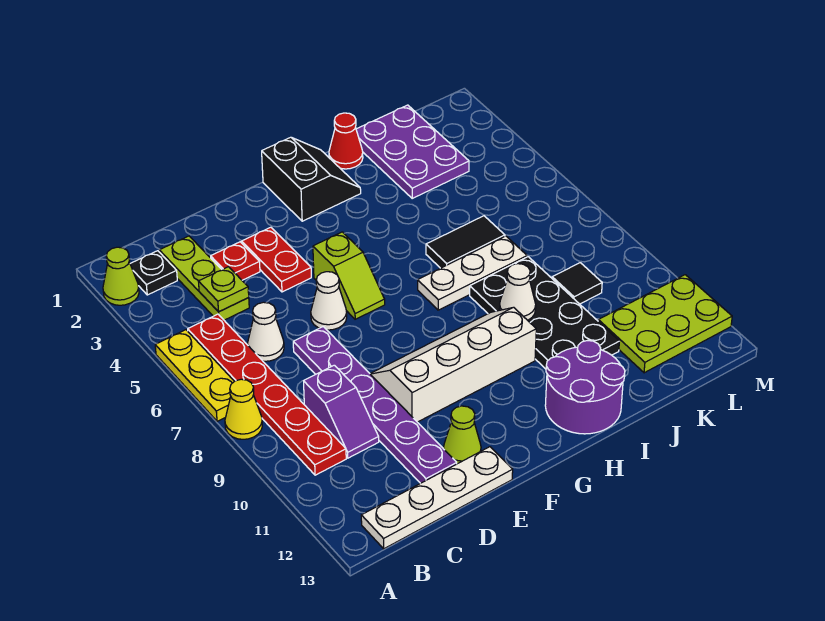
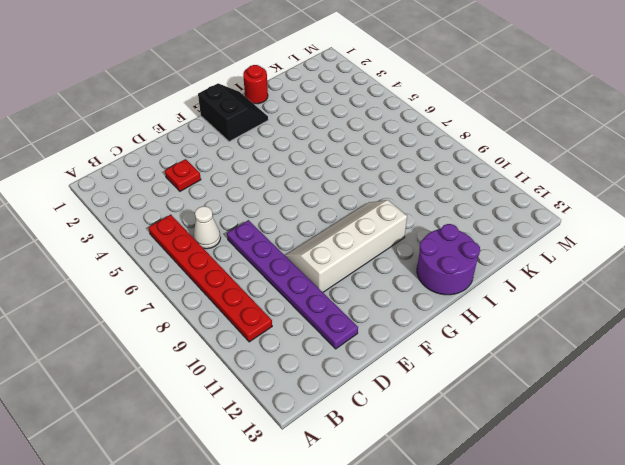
red round brick I1 level 1 -> red cone I1 level 1
none -> lime cone A2 level 1
none -> yellow plate A5:A7 level 1
none -> yellow cone A8 level 1

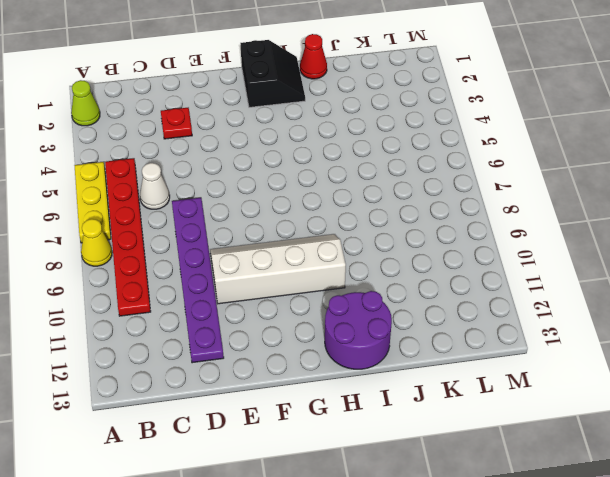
none -> black plate B2 level 1
none -> white plate B13:E13 level 1
none -> lime plate C2:C4 level 1

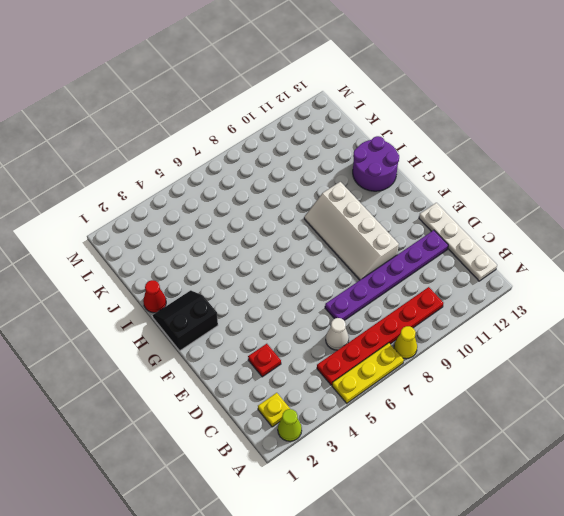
yellow plate B2 level 1 -> black plate B2 level 1
none -> lime plate C2:C4 level 1
none -> purple slope C9:C10 level 1 top 9
none -> red plate E3:E4 level 1

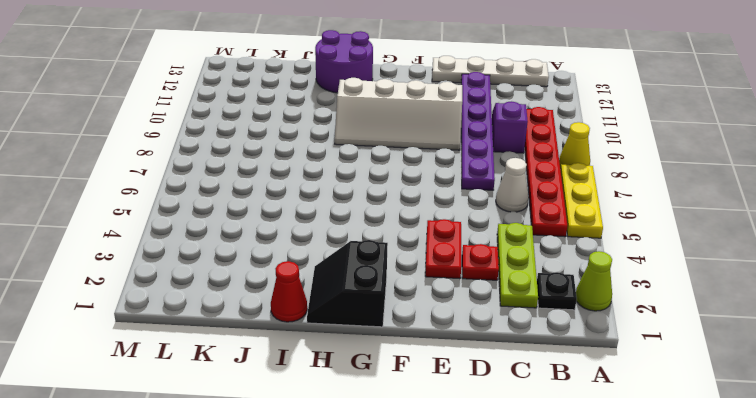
none -> white cone E6 level 1
none -> lime cone E12 level 1
none -> lime slope F5:F6 level 1 top 5

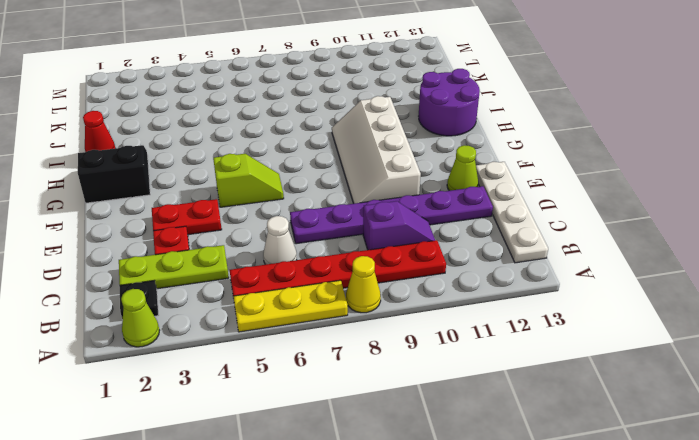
none -> white cone E6 level 1
none -> white plate H7:J7 level 1
none -> black tile I6:J6 level 1

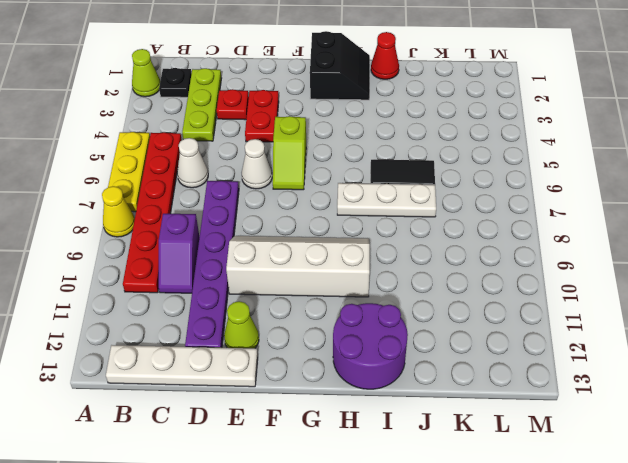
none -> black plate I8:J11 level 1
none -> purple plate J1:K3 level 1
none -> black tile K9 level 1

